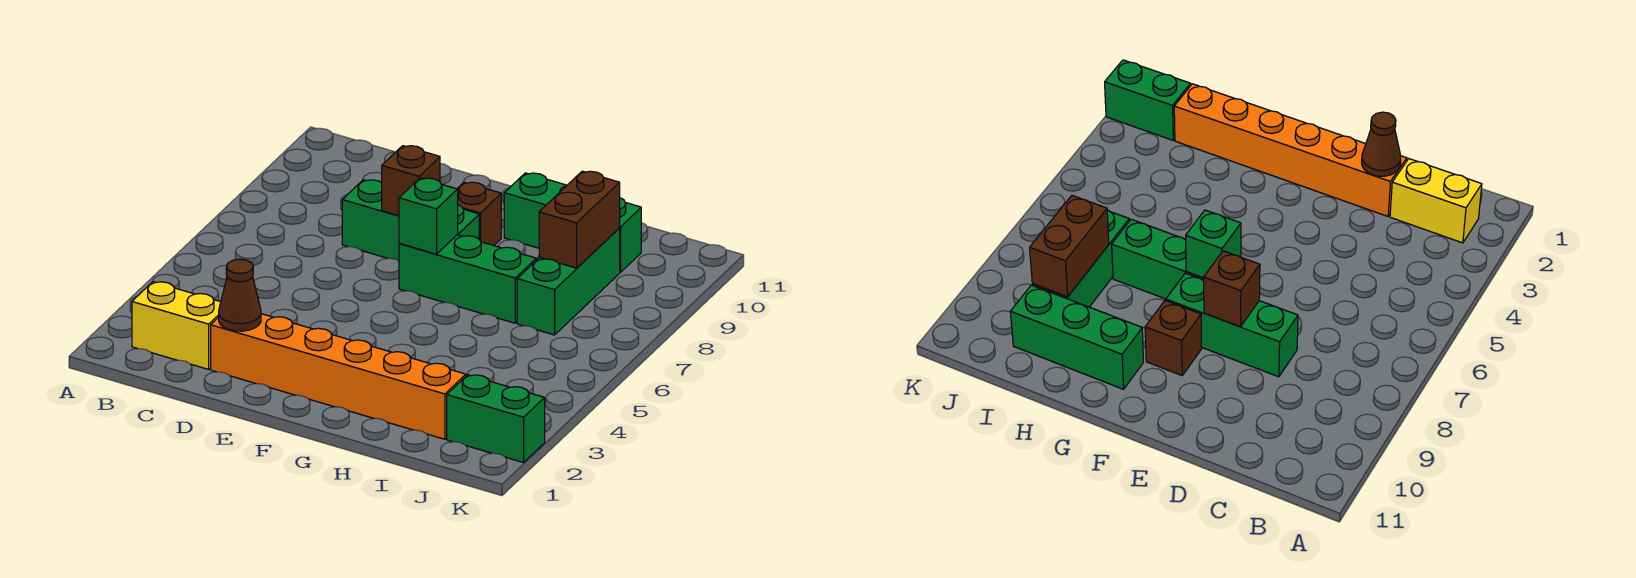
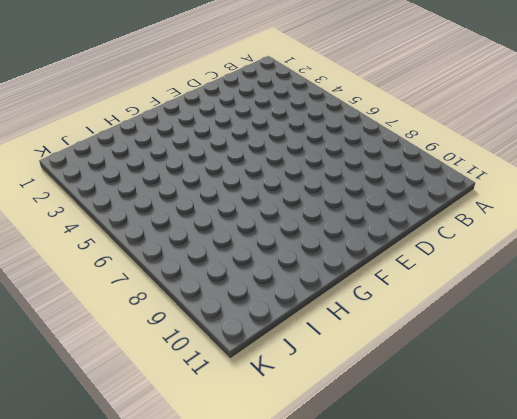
none -> yellow brick B2:C2 level 1
none -> orange brick D2:I2 level 1
none -> green brick D8:F8 level 1

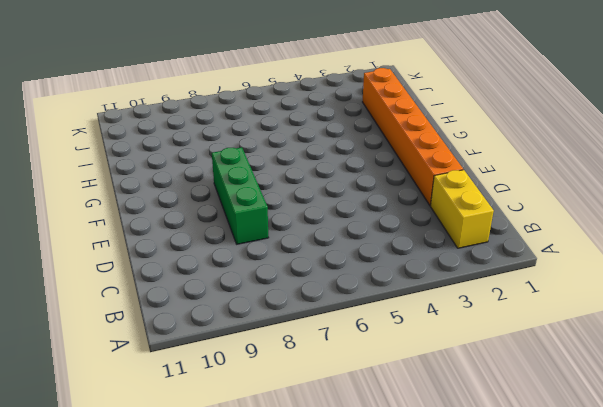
none -> green brick F7:H7 level 1
none -> brown brick F9 level 1
none -> green brick G10:I10 level 1

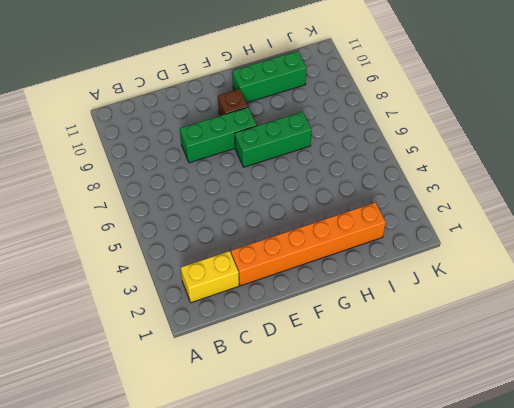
none -> green brick I7:I9 level 1
none -> green brick J2:K2 level 1
none -> brown cone D2 level 2

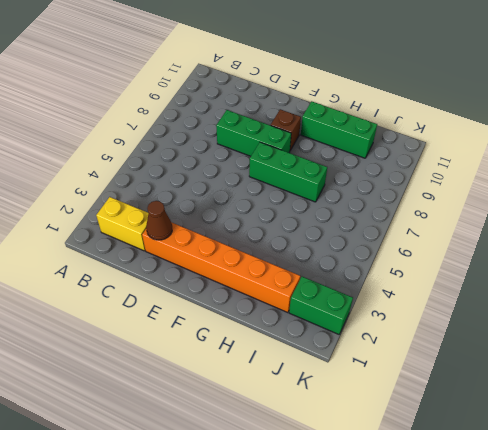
none -> green brick I7:I9 level 1
none -> brown brick E8 level 2
none -> green brick F7 level 2

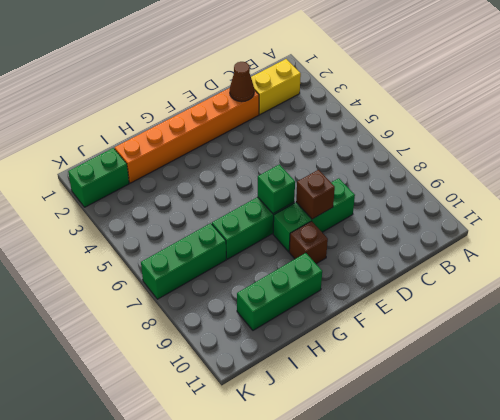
green brick I7:K7 level 1 -> green brick I7:I9 level 1
none -> brown brick I8:I9 level 2

